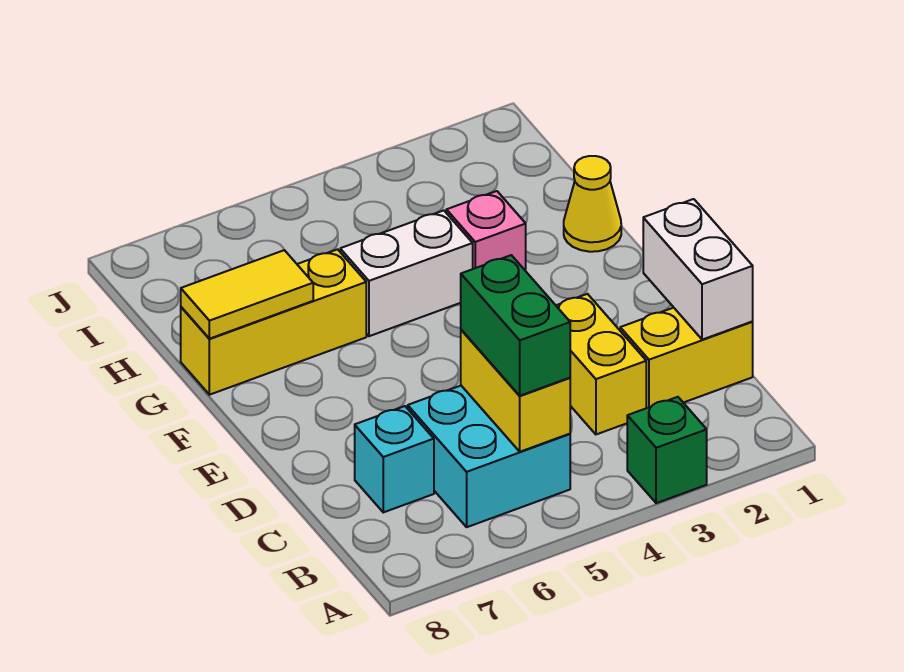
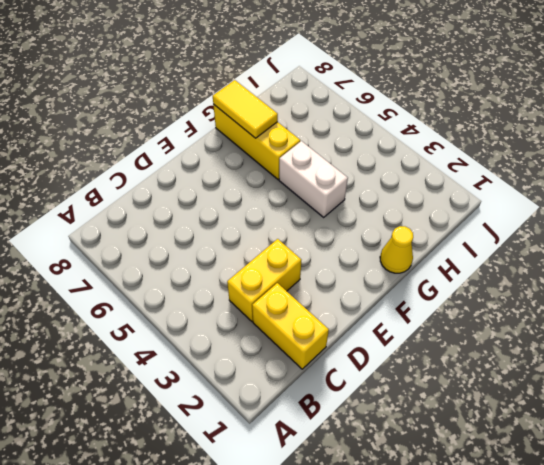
none -> green brick A3 level 1
none -> cyan brick B5:C6 level 1
none -> cyan brick C7 level 1

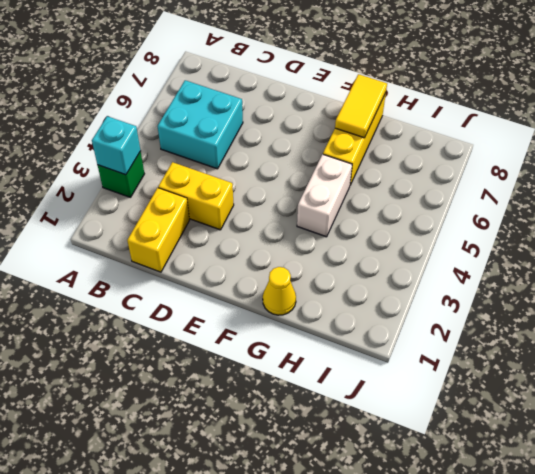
cyan brick A3 level 2 -> cyan brick C7 level 1
none -> pink brick G3 level 1
none -> yellow brick B5:C5 level 2
none -> white brick C1:D1 level 2

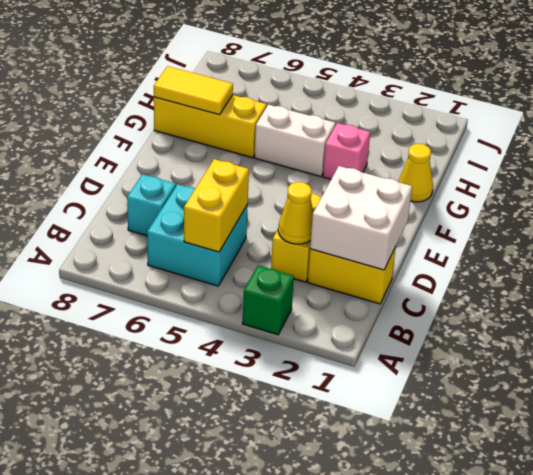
white brick C1:D2 level 2 -> white brick C1:D1 level 2
yellow cone C3 level 2 -> none
none -> green brick B5:C5 level 3

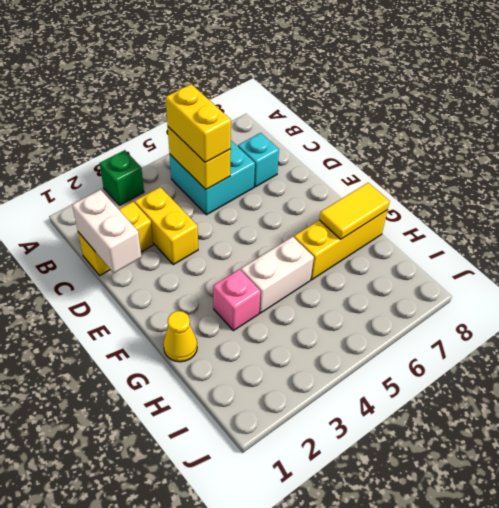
yellow brick B5:C5 level 3 -> green brick B5:C5 level 3

